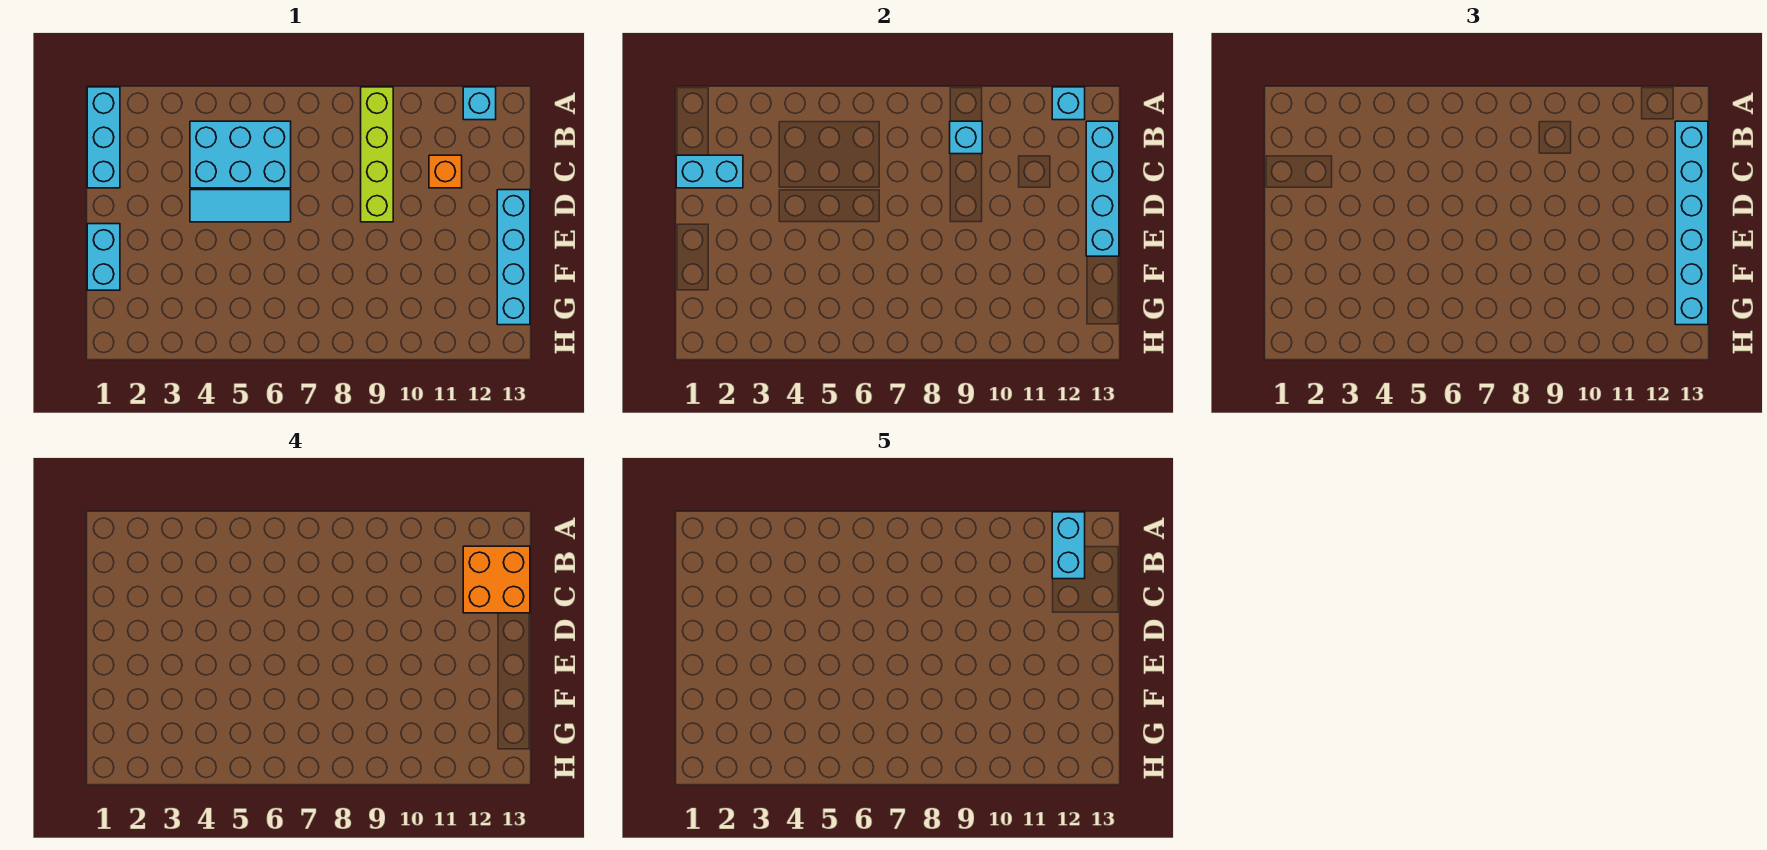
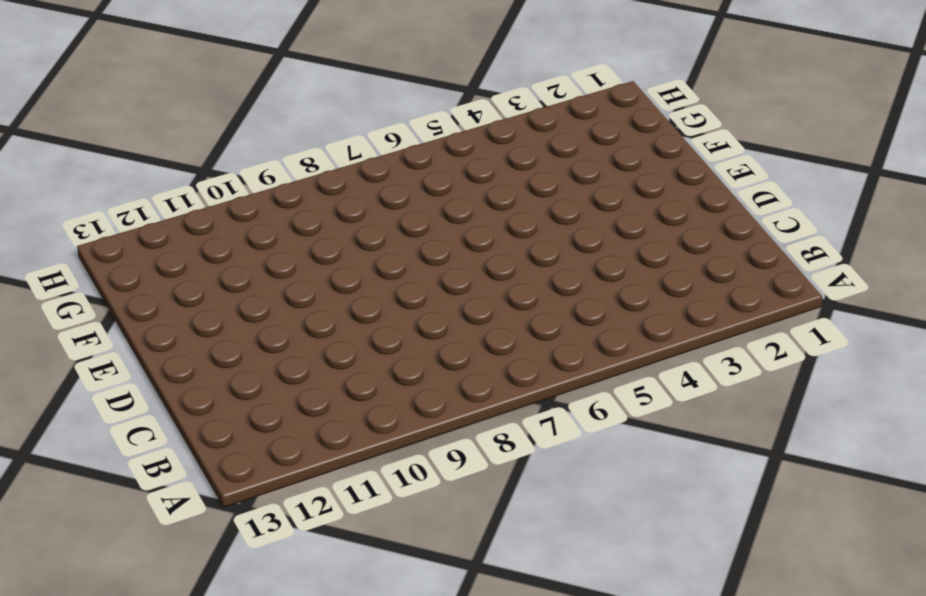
none -> cyan brick A1:C1 level 1
none -> lime brick A9:D9 level 1
none -> cyan brick A12 level 1

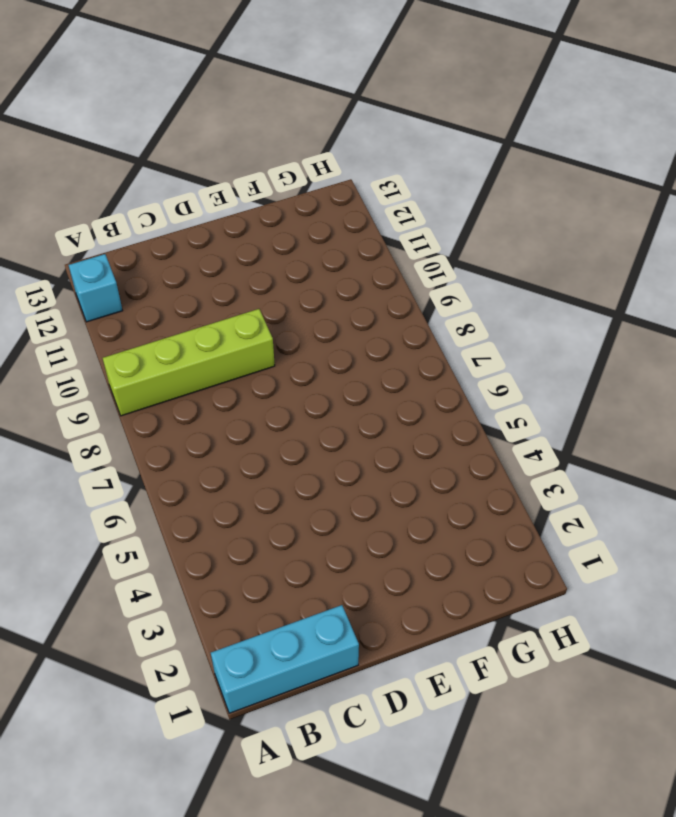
none -> cyan brick B4:C6 level 1
none -> orange brick C11 level 1
none -> cyan tile D4:D6 level 1

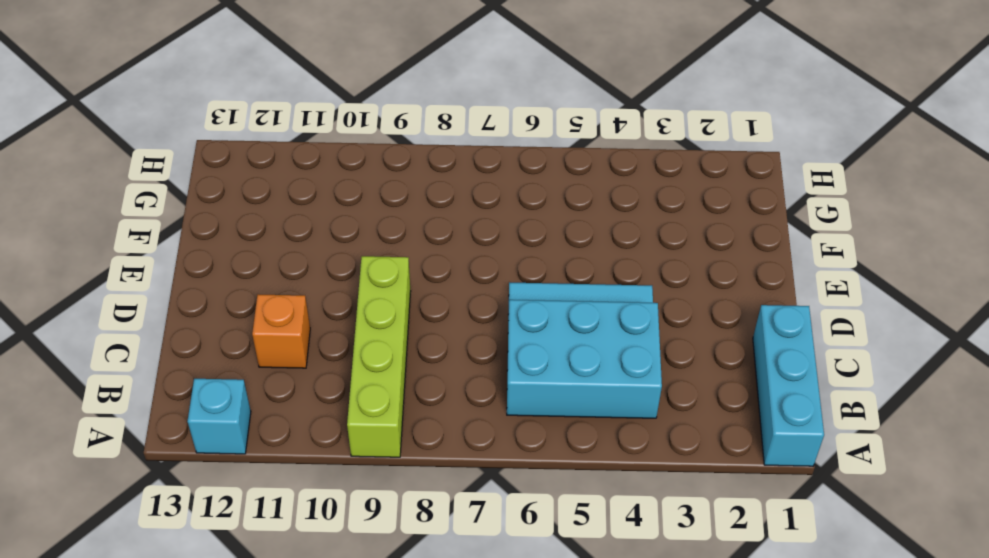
none -> cyan brick D13:G13 level 1
none -> cyan brick E1:F1 level 1
none -> cyan brick A12 level 2

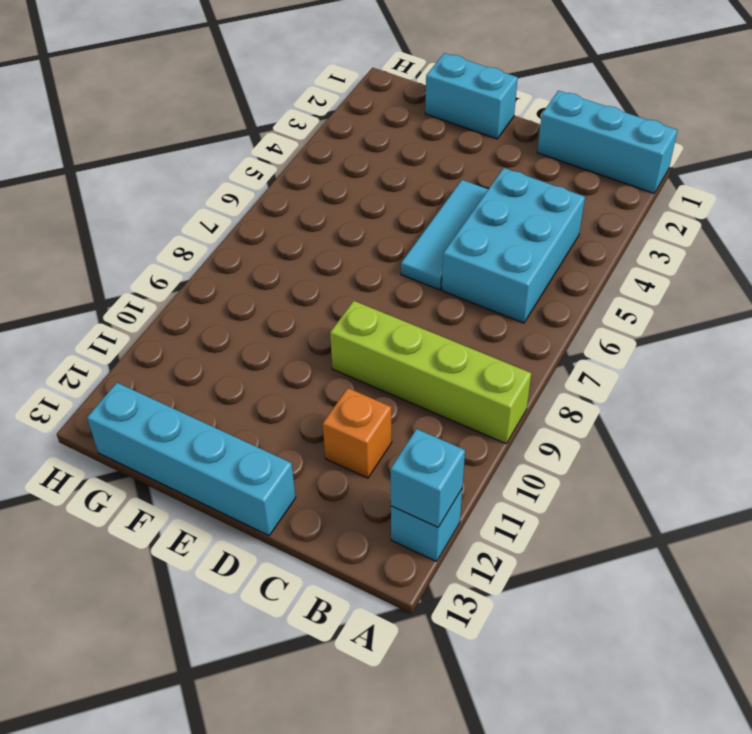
none -> cyan brick B9 level 2
none -> cyan brick B13:E13 level 2
none -> cyan brick C1:C2 level 2

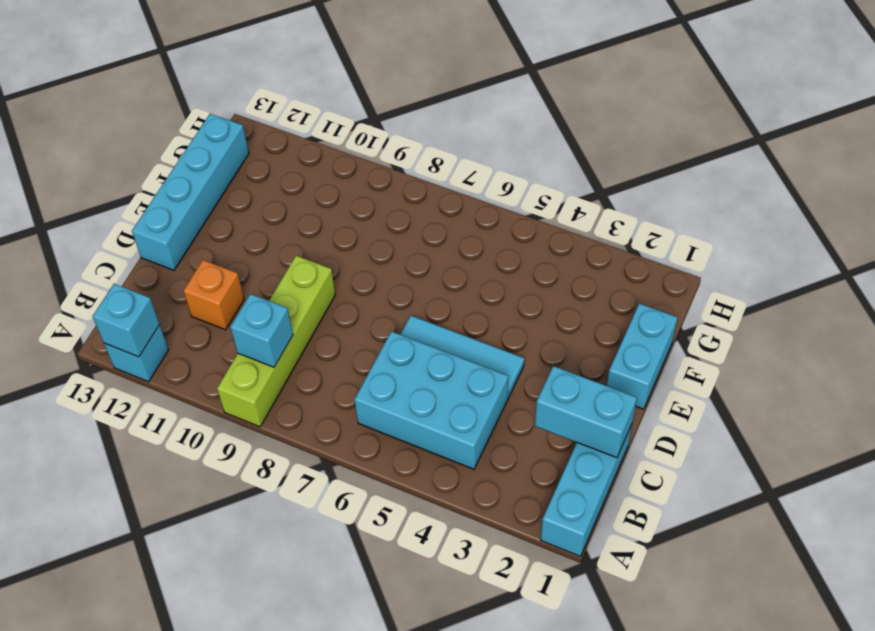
none -> cyan brick B13:E13 level 2
none -> cyan brick B13:G13 level 3
none -> orange brick B12:C13 level 4

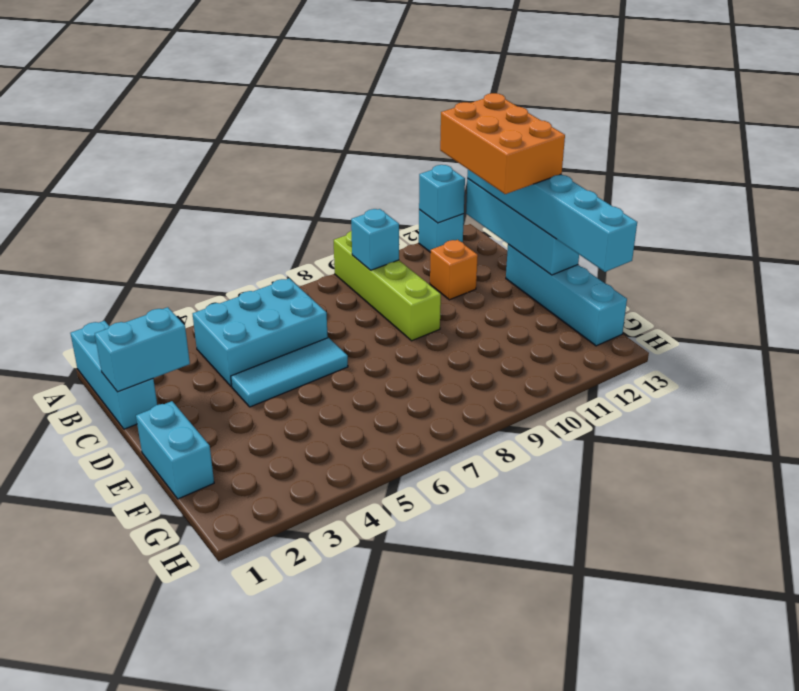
orange brick B12:D13 level 4 -> orange brick B12:C13 level 4
none -> cyan brick A12:B12 level 5

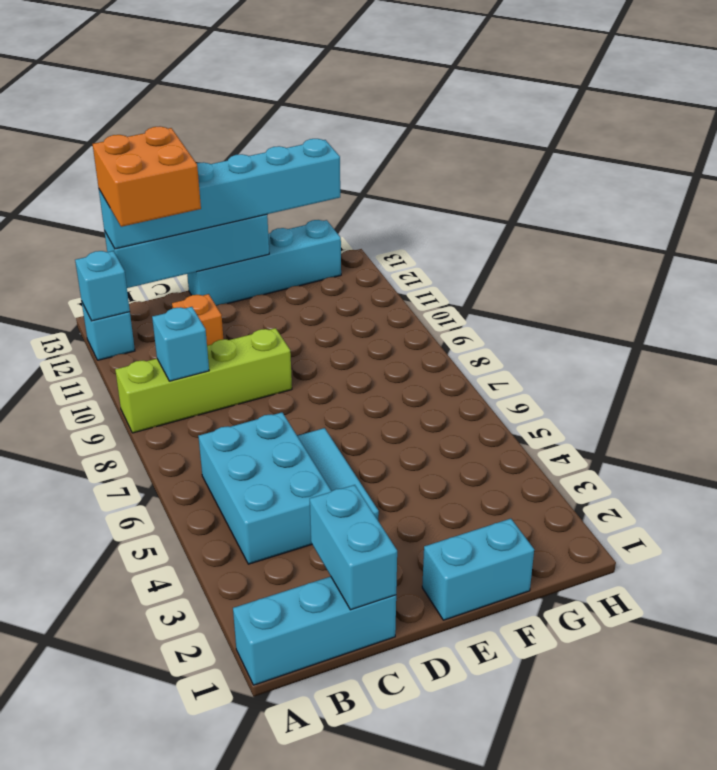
none -> cyan brick A12:B12 level 5

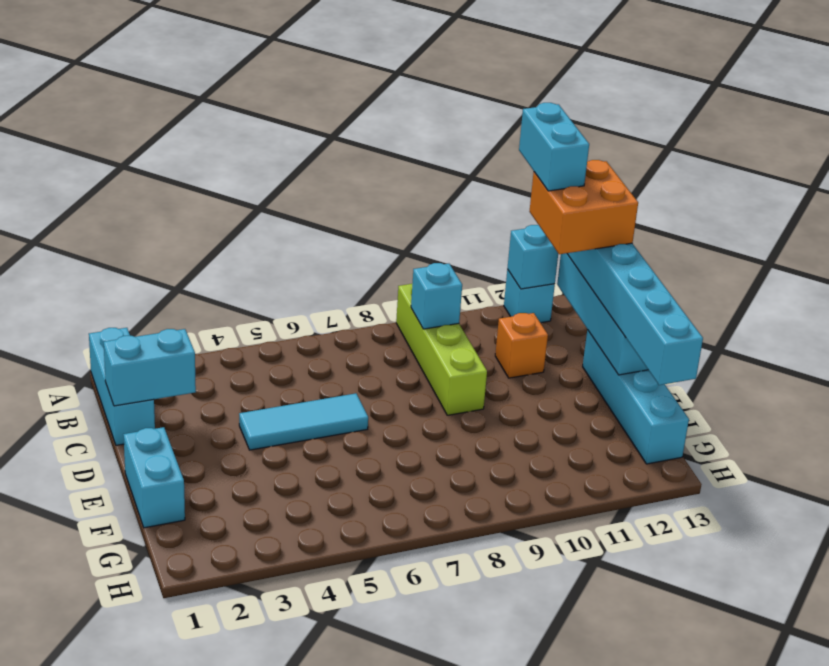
none -> cyan brick B4:C6 level 1

